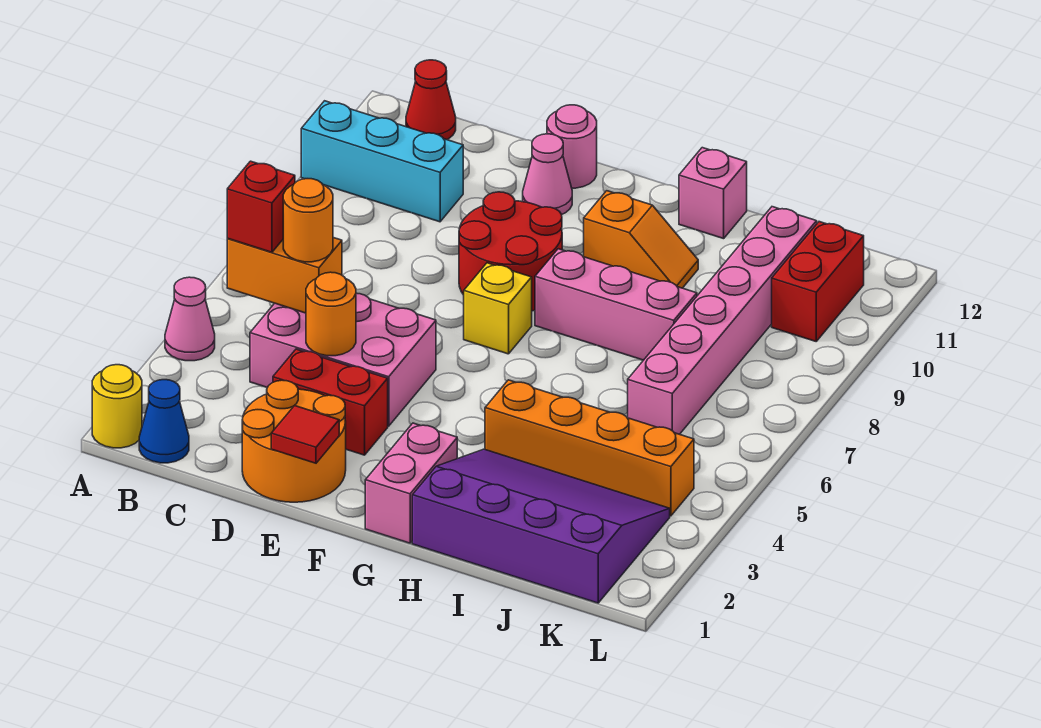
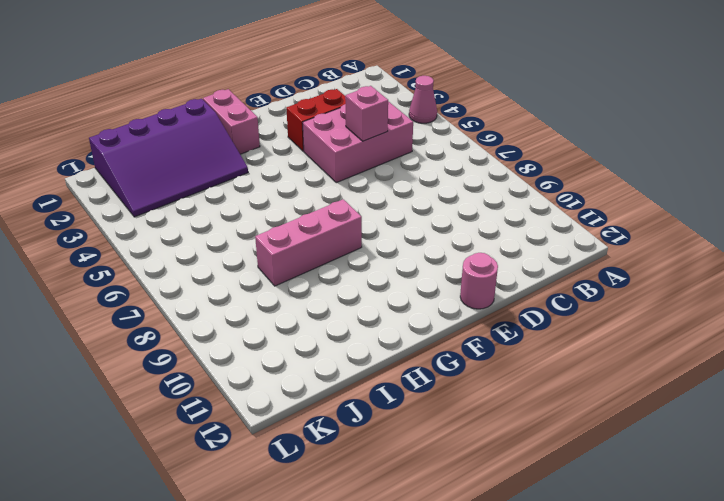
pink brick D5 level 2 -> pink brick H12 level 1
none -> yellow round brick A1 level 1
none -> cyan brick A10:C10 level 1
none -> blue cone B1 level 1

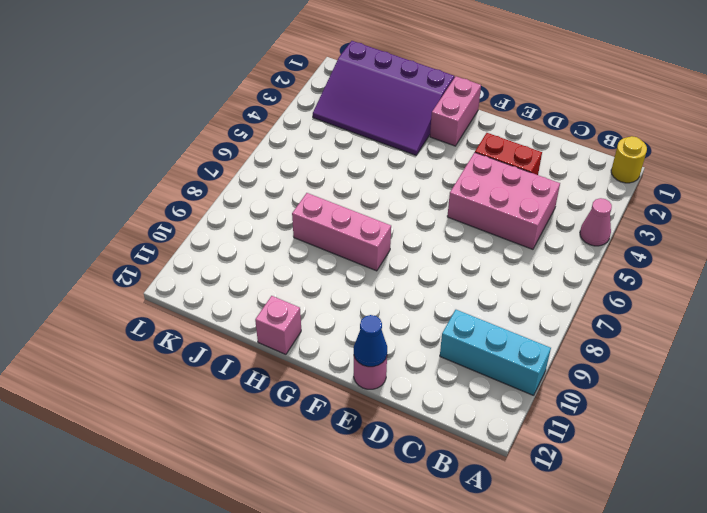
blue cone E12 level 2 -> blue cone B1 level 1
none -> red cone B12 level 1
none -> orange round brick D1:E2 level 1
none -> red round brick E8:F9 level 1

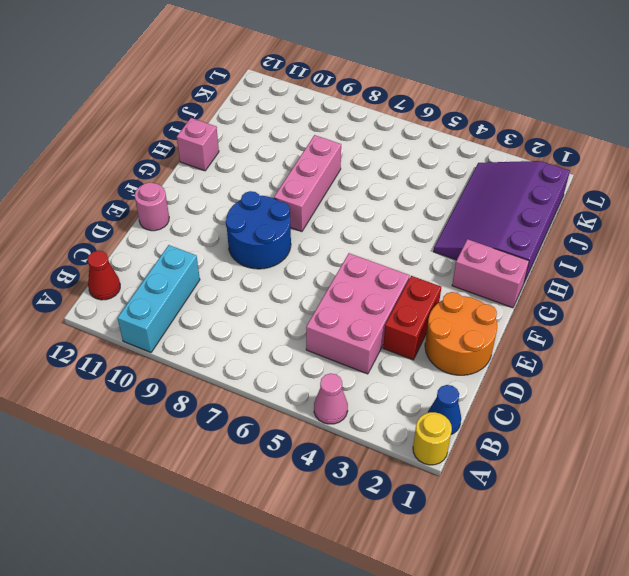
blue round brick E8:F9 level 1 -> red round brick E8:F9 level 1
none -> pink cone E11 level 1
none -> yellow brick F7 level 1
none -> orange slope G10:H10 level 1 top G

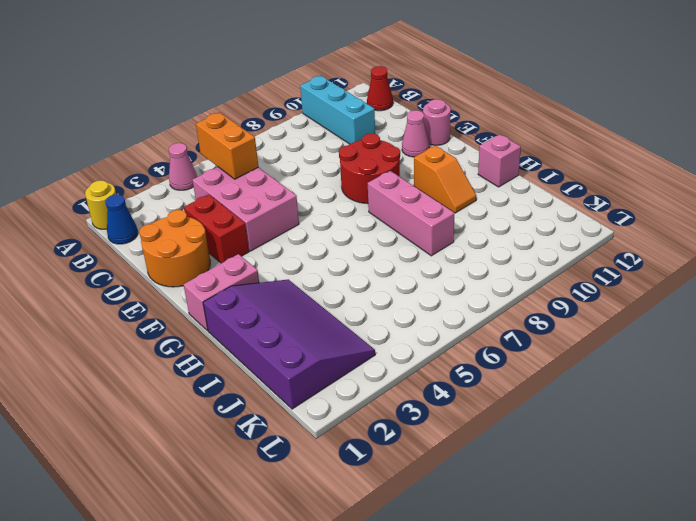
none -> yellow brick F7 level 1
none -> orange brick H4:K4 level 1
none -> pink brick J6:J11 level 1

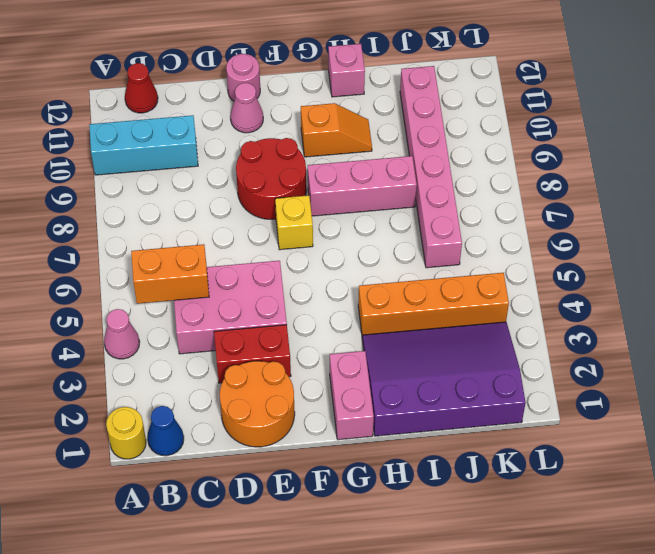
none -> red brick K10:K11 level 1
none -> orange round brick D4 level 2
none -> red tile E1 level 2

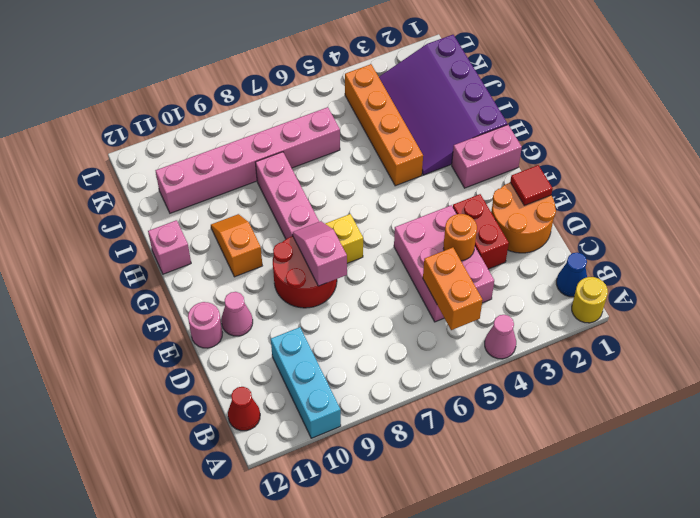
pink slope E8:F8 level 2 top E -> none
none -> red brick K10:K11 level 1
none -> red brick B5 level 3
none -> orange round brick C5 level 3

